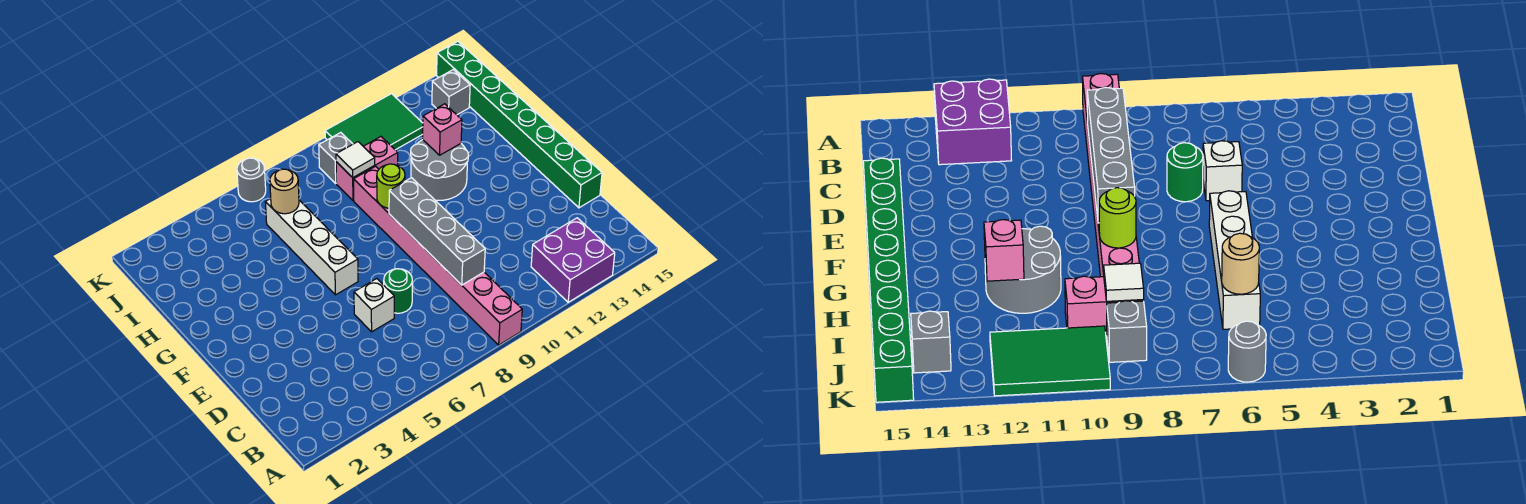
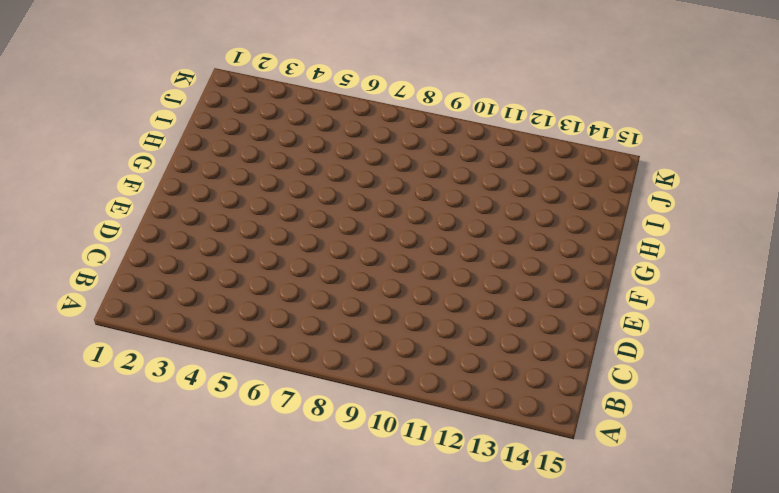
none -> pink brick A9:H9 level 1
none -> purple brick A12:B13 level 1
none -> white brick D6 level 1

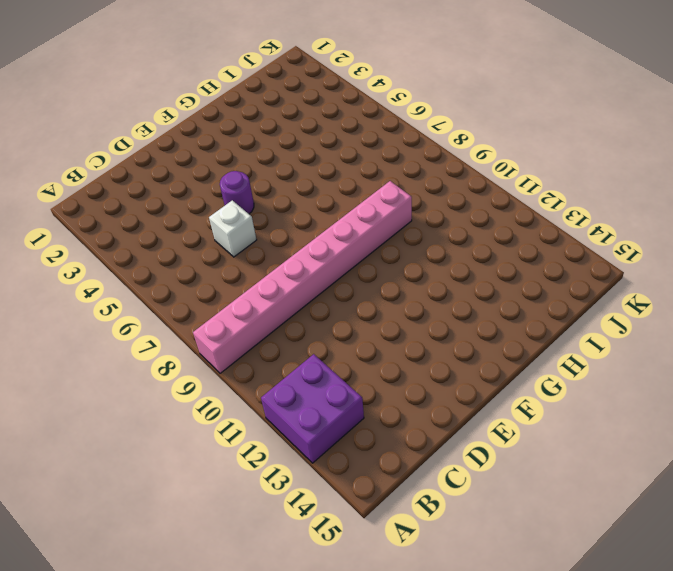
purple round brick E5 level 1 -> none
none -> green round brick D7 level 1
none -> green brick D15:K15 level 1
none -> white brick F6:I6 level 1

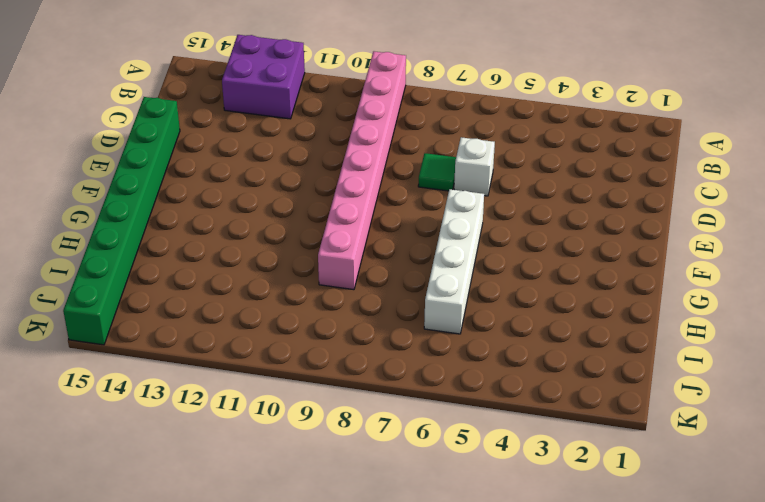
green tile D7 level 1 -> green round brick D7 level 1
none -> grey round brick G11:H12 level 1
none -> pink brick I9:I10 level 1
none -> grey brick J9 level 1

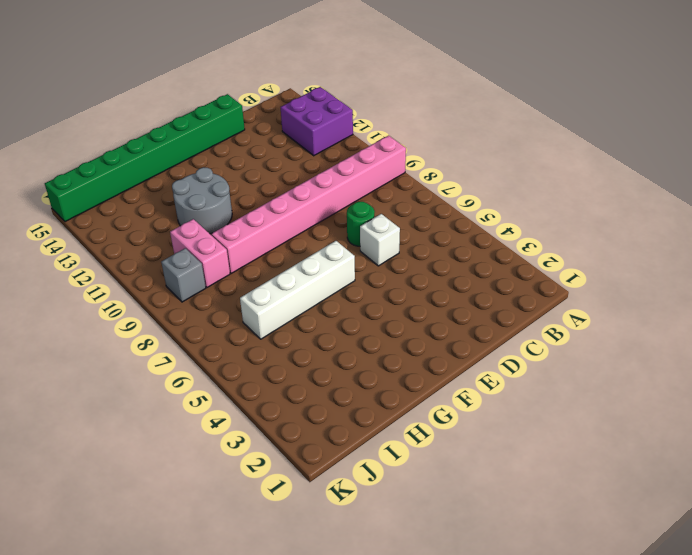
none -> green tile J10:K12 level 1
none -> grey brick J14 level 1
none -> grey round brick K6 level 1

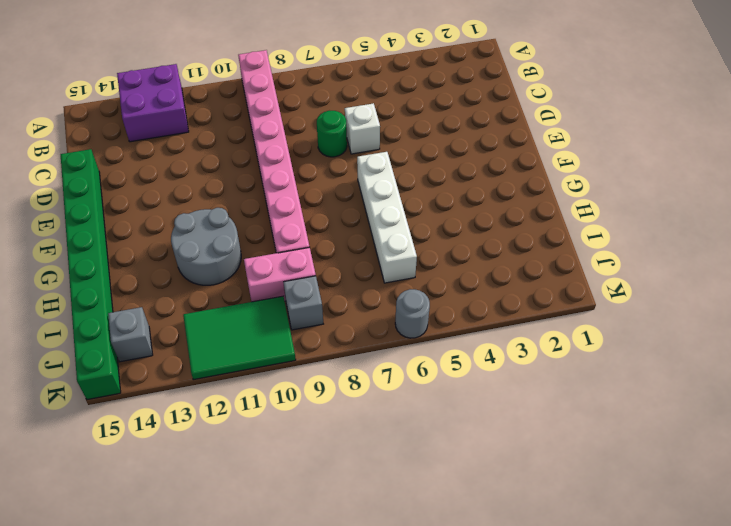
none -> grey brick C9:F9 level 2
none -> lime round brick G9 level 2
none -> pink brick H12 level 2

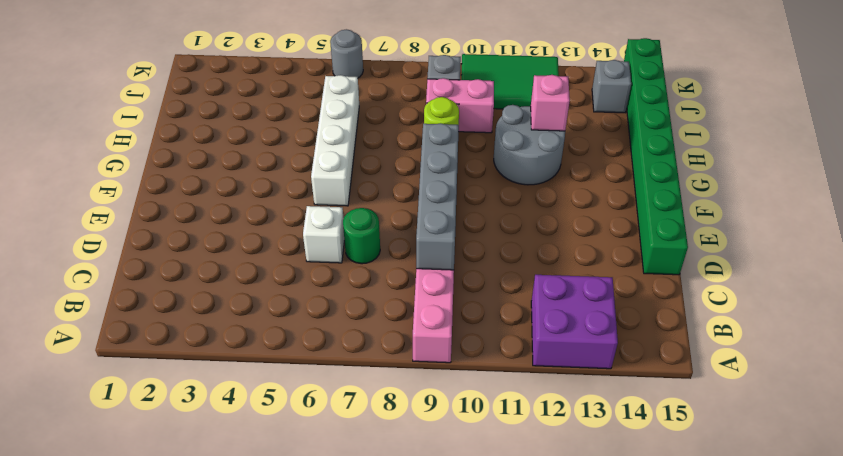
none -> tan round brick I6 level 2
none -> white tile I9 level 2

